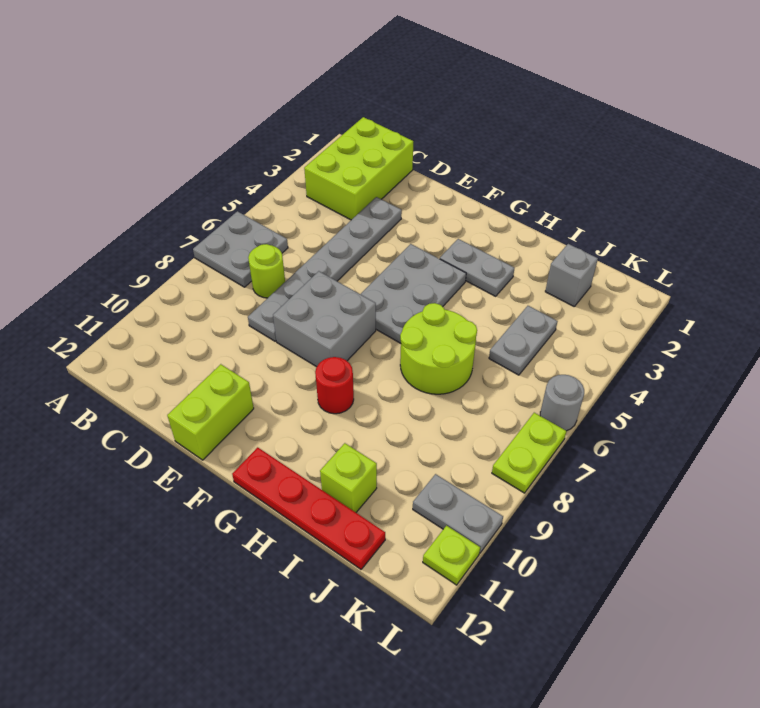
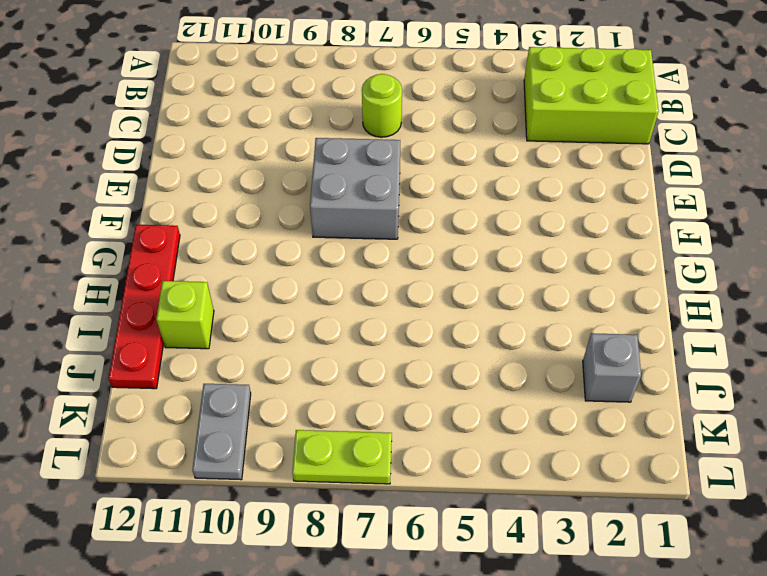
none -> grey plate A6:B7 level 1
none -> grey plate D3:D8 level 1
none -> lime brick E11:E12 level 1

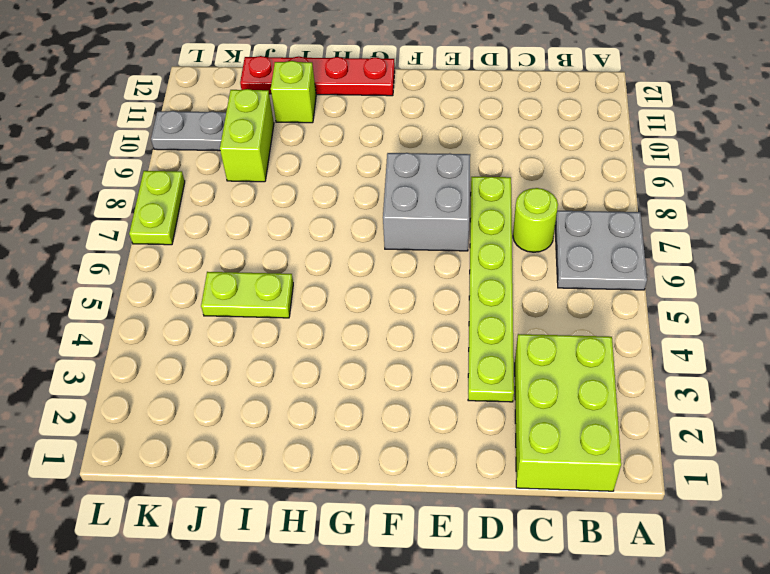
lime plate D3:D8 level 1 -> grey plate D3:D8 level 1
lime plate I5:J5 level 1 -> grey plate J4:J5 level 1
lime brick J9:J10 level 1 -> lime brick E11:E12 level 1
none -> grey plate F4:G6 level 1
none -> grey plate G3:H3 level 1
none -> red round brick G9 level 1

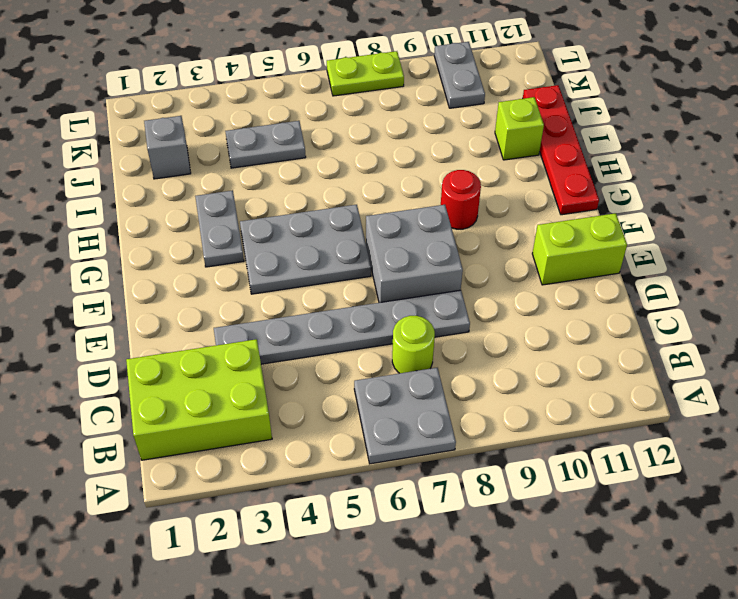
none -> lime round brick H6:I7 level 1
none -> grey round brick L6 level 1
none -> lime plate L11 level 1

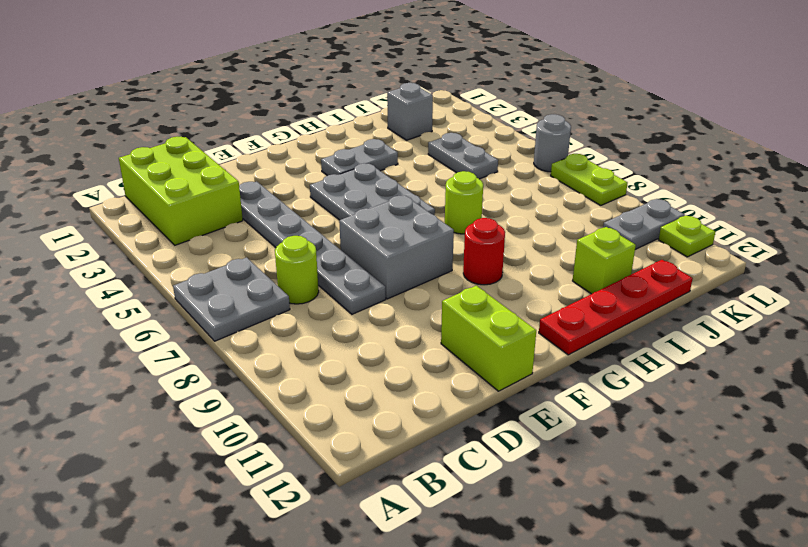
lime round brick H7 level 1 -> lime round brick H6:I7 level 1

